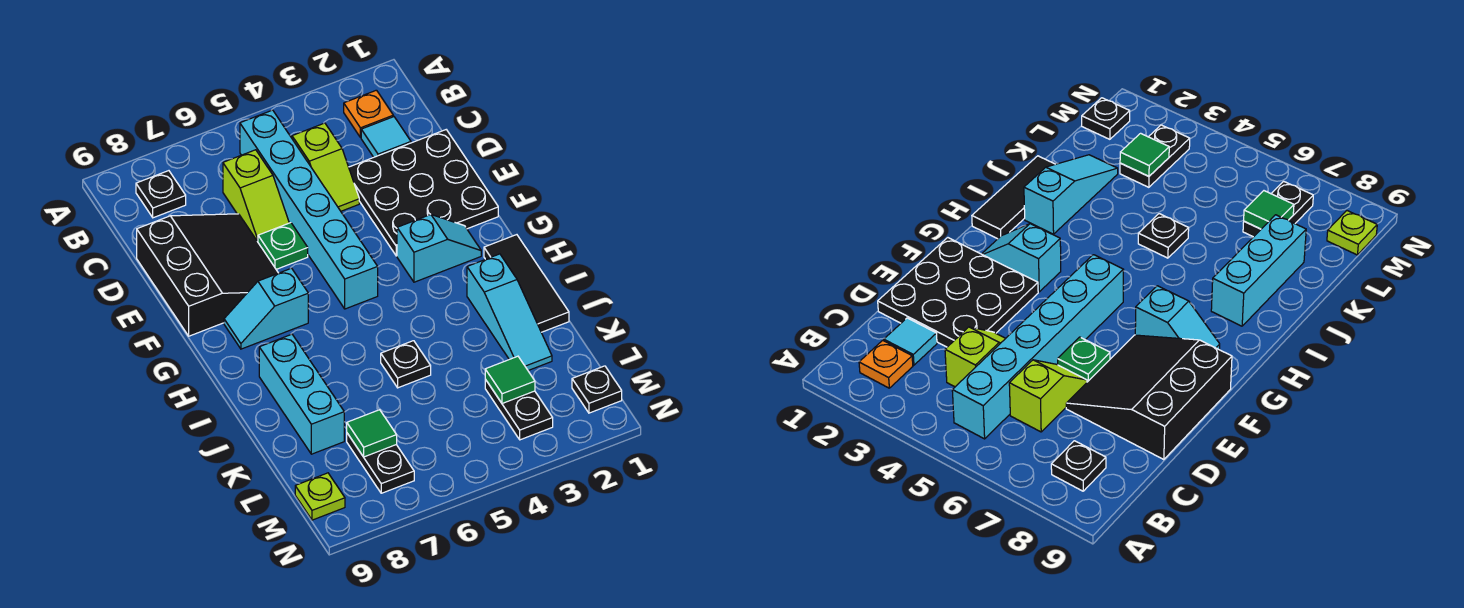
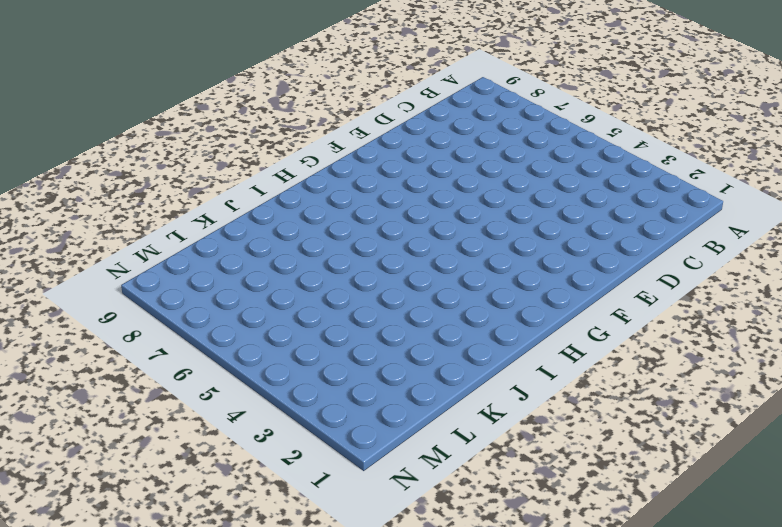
none -> orange plate B2 level 1
none -> cyan brick B5:G5 level 1
none -> black plate B8 level 1

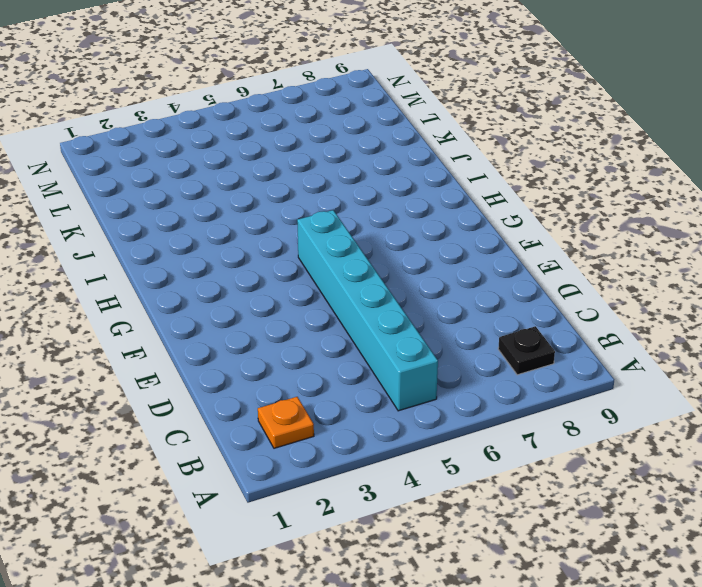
none -> cyan tile C2 level 1
none -> lime slope C4:D4 level 1 top C
none -> lime slope C6:D6 level 1 top C

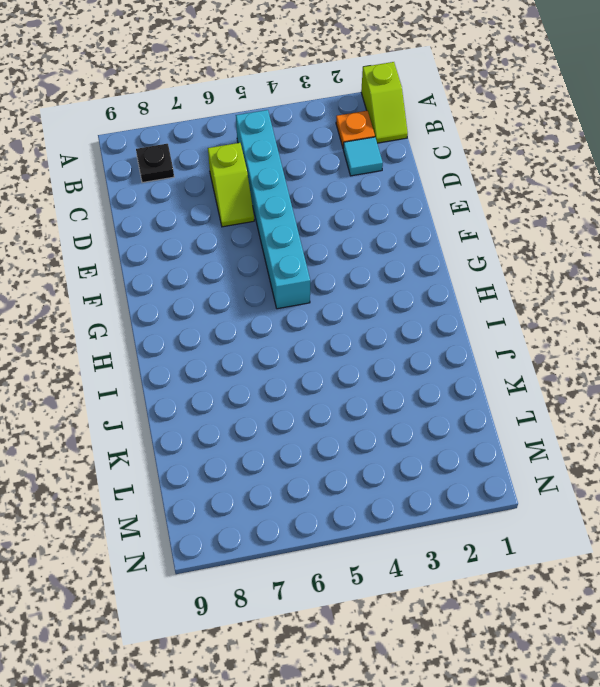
lime slope A1:B1 level 1 top A -> lime slope C4:D4 level 1 top C
none -> black plate D1:F3 level 1
none -> black slope D7:F9 level 1 top 9
none -> green plate E6 level 1

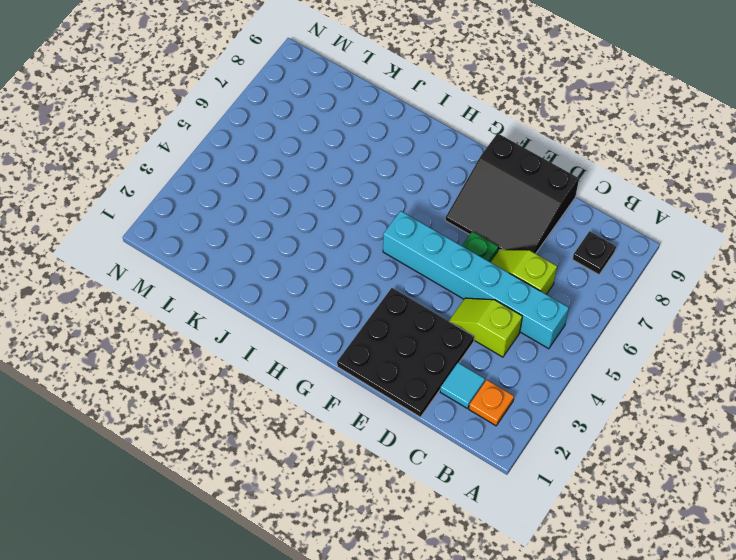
none -> cyan slope G2:G3 level 1 top 3
none -> cyan slope G7:G8 level 1 top 7
none -> black tile H1:J1 level 1

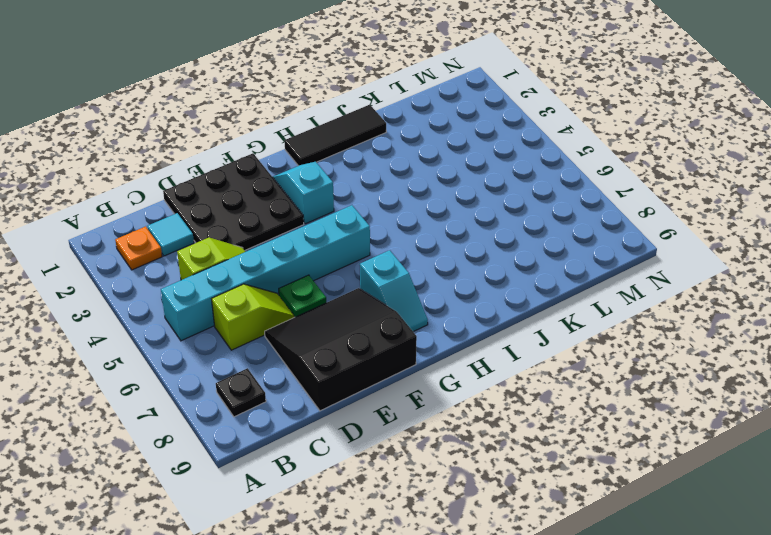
none -> cyan slope I2:K2 level 1 top I
none -> cyan brick I8:K8 level 1
none -> black plate J5 level 1

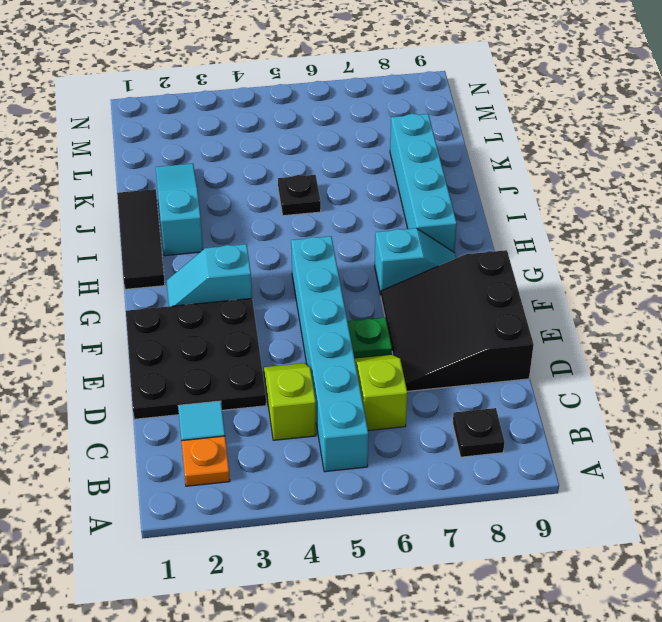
cyan brick H8:K8 level 1 -> cyan brick I8:K8 level 1
none -> black plate L3:M3 level 1
none -> black plate L7:M7 level 1
none -> black plate M1 level 1

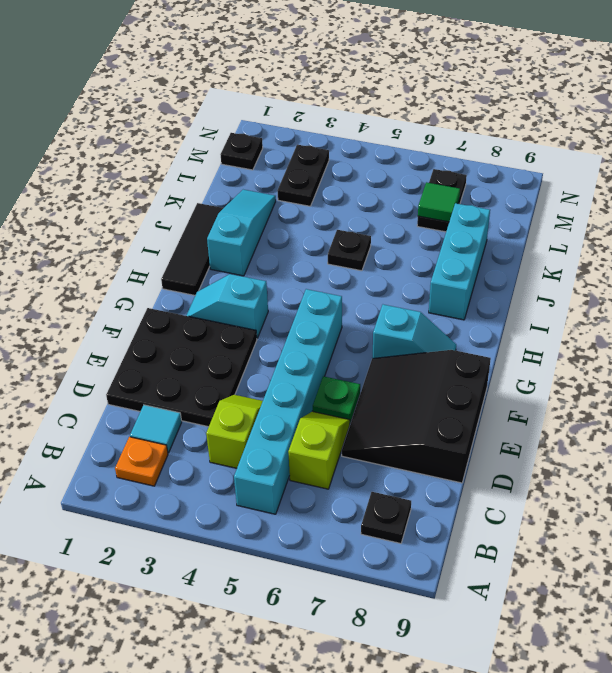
none -> lime plate M9 level 1
none -> green tile L3 level 2

